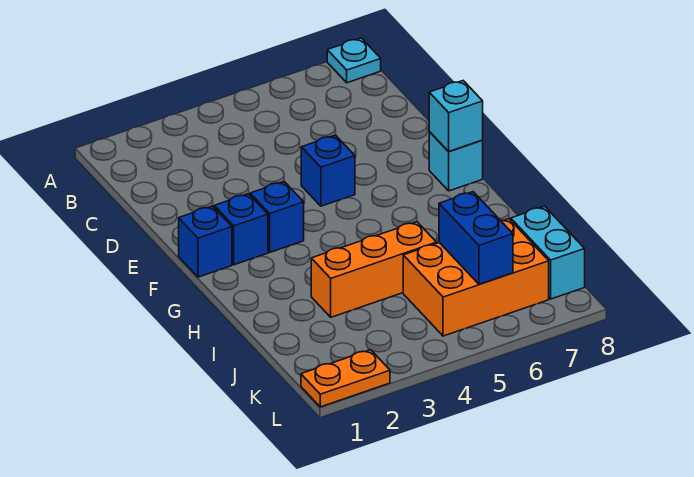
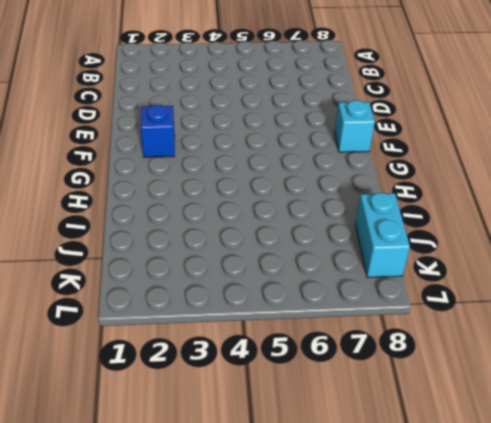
none -> cyan plate A8 level 1
none -> blue brick E5 level 1
none -> blue brick F1 level 1

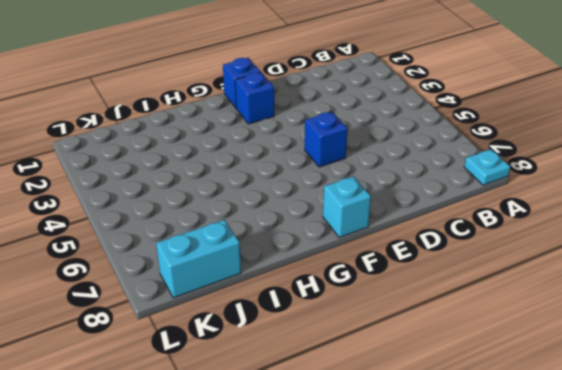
none -> blue brick F3 level 1
none -> orange brick I3:I5 level 1
none -> orange brick J5:K7 level 1

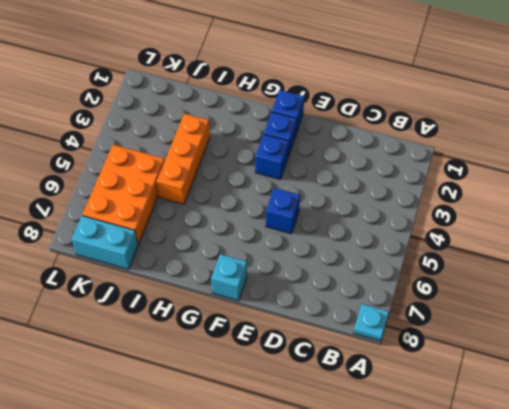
none -> orange plate L1:L2 level 1
none -> cyan brick F8 level 2
none -> blue brick J6:K6 level 2

